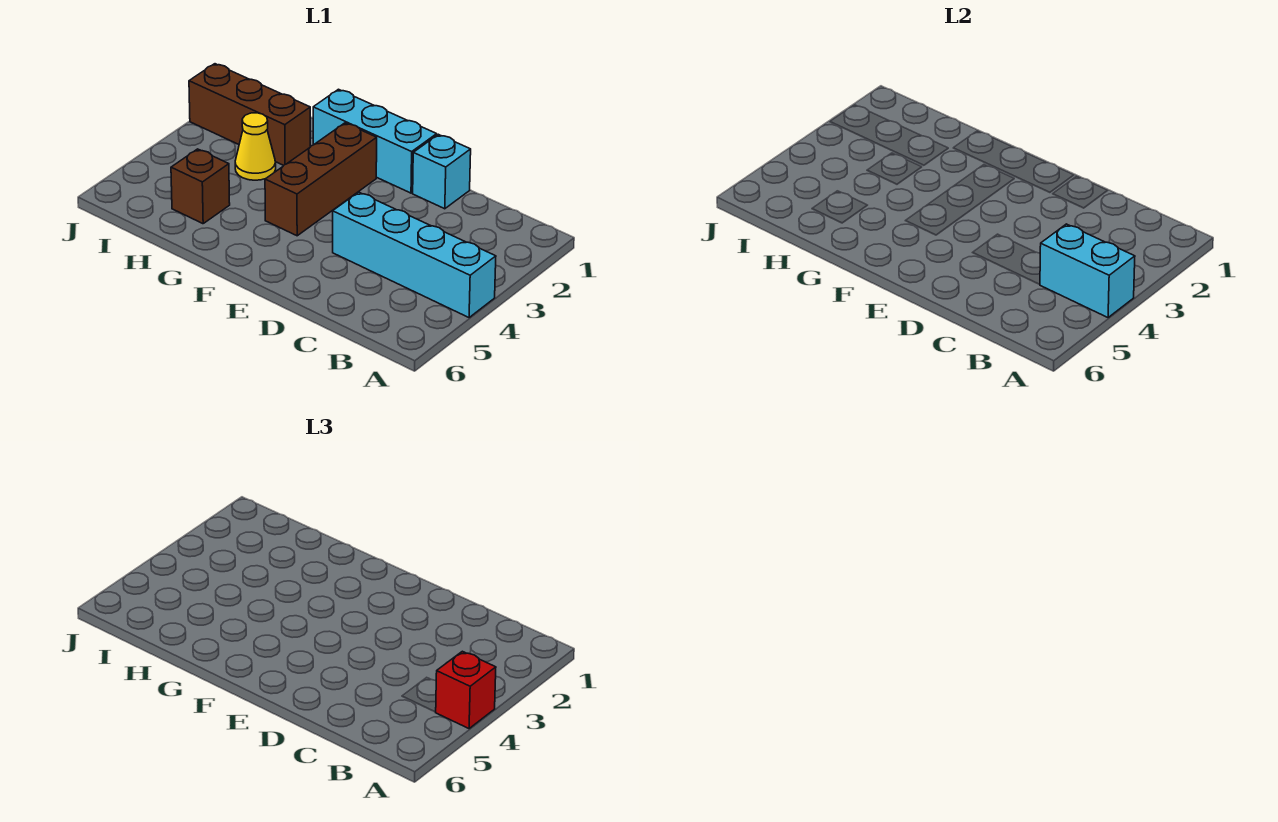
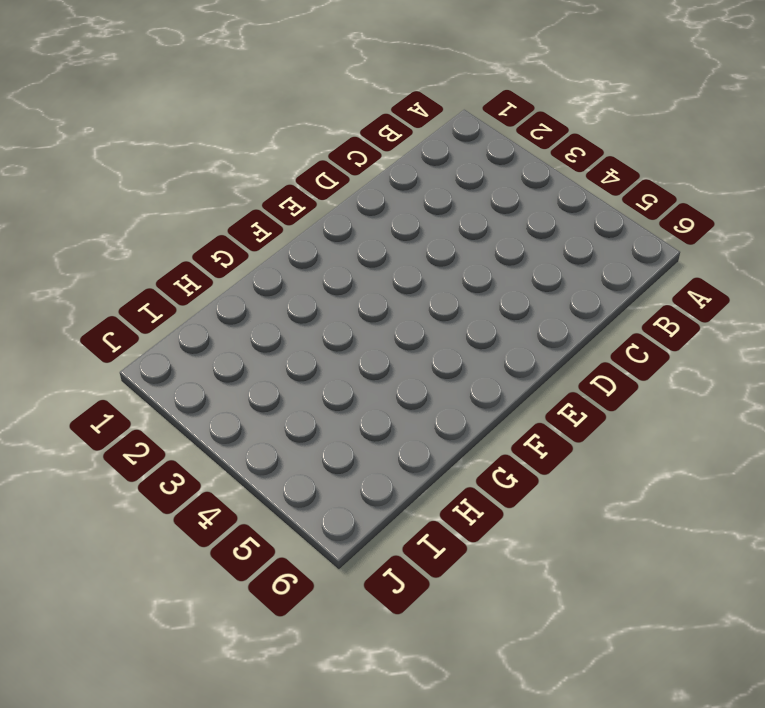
none -> cyan brick A4:D4 level 1
none -> cyan brick D1 level 1

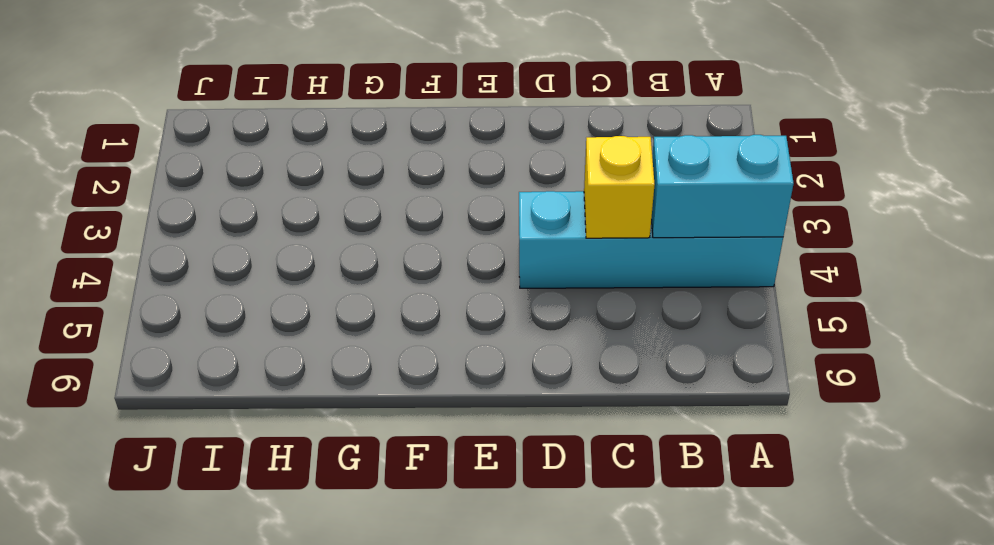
yellow brick C4 level 2 -> none
none -> cyan brick D1 level 1
none -> cyan brick E1:G1 level 1

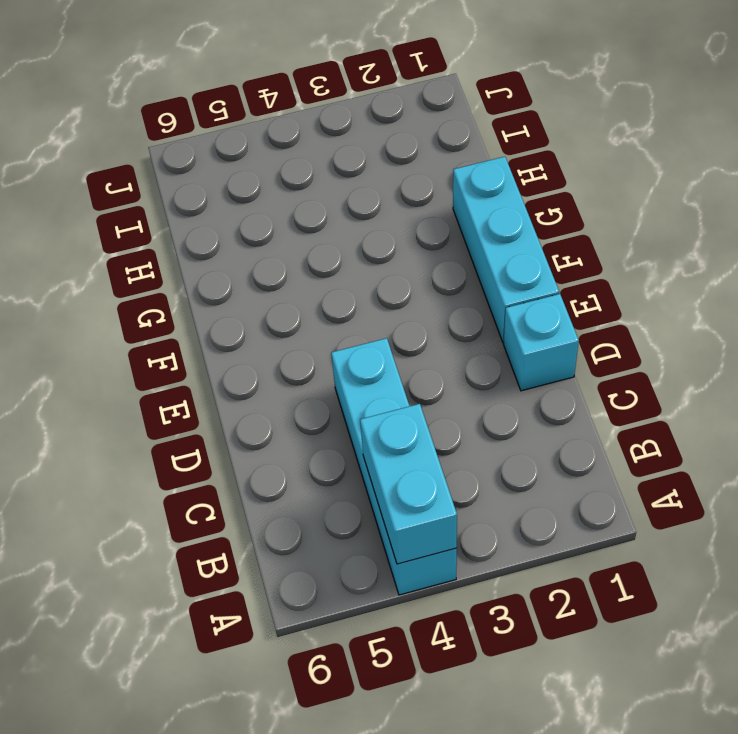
none -> brown brick F2:F4 level 1
none -> brown brick H2:J2 level 1

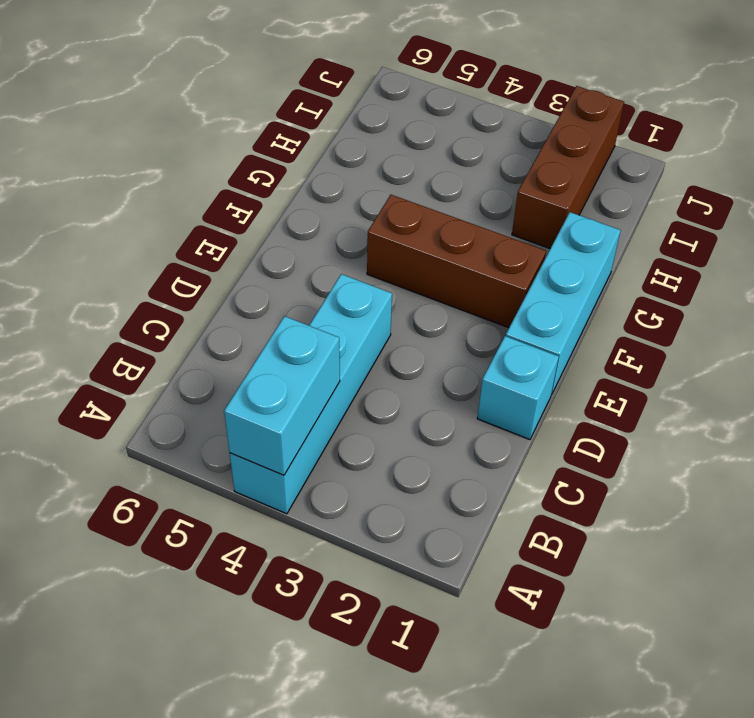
none -> yellow cone H3 level 1
none -> brown brick H5 level 1

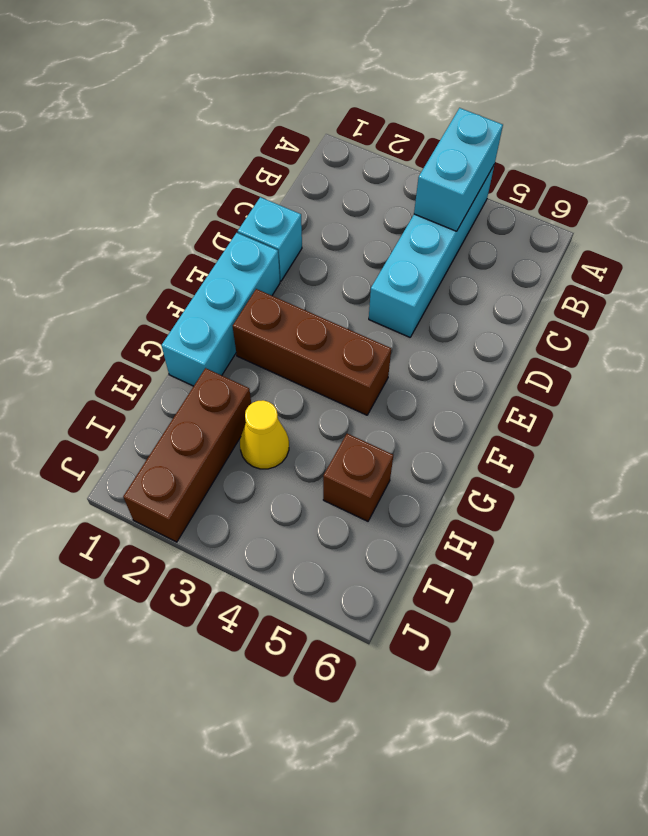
none -> red brick A4 level 3

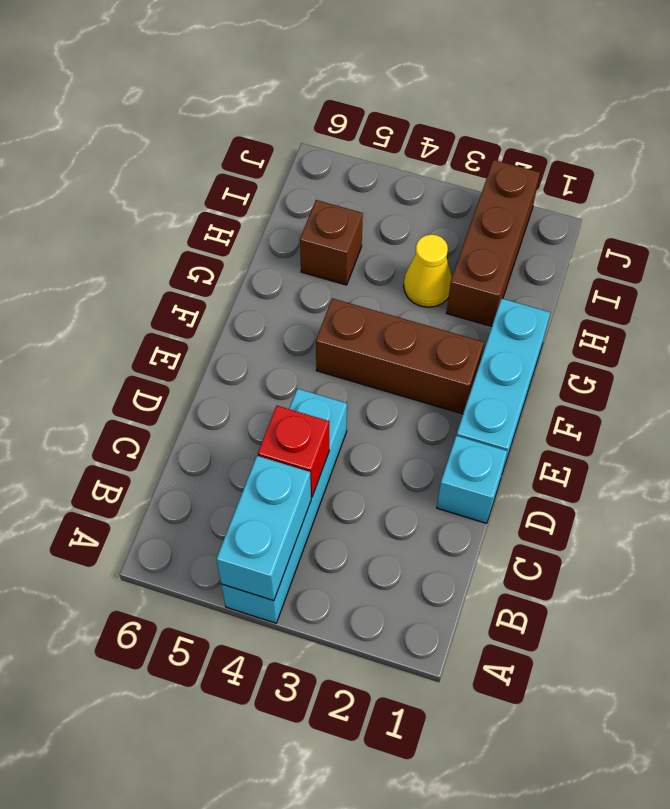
red brick C4 level 2 -> red brick A4 level 3

